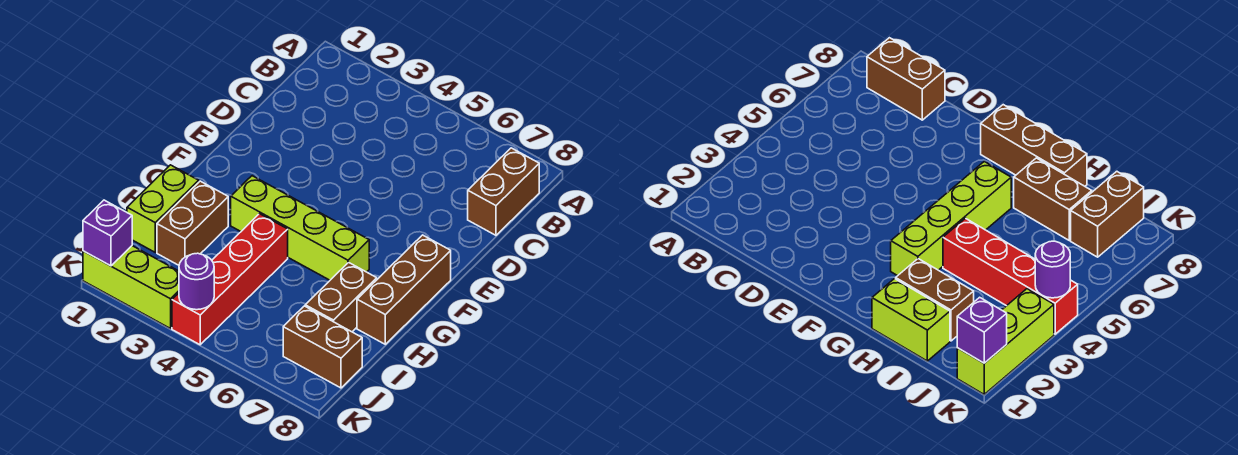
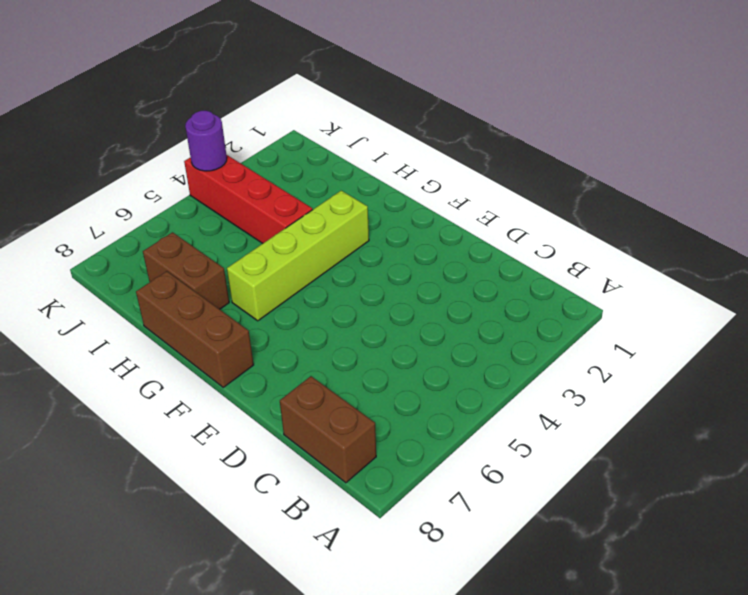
none -> lime brick H1:I1 level 1
none -> brown brick H2:I2 level 1

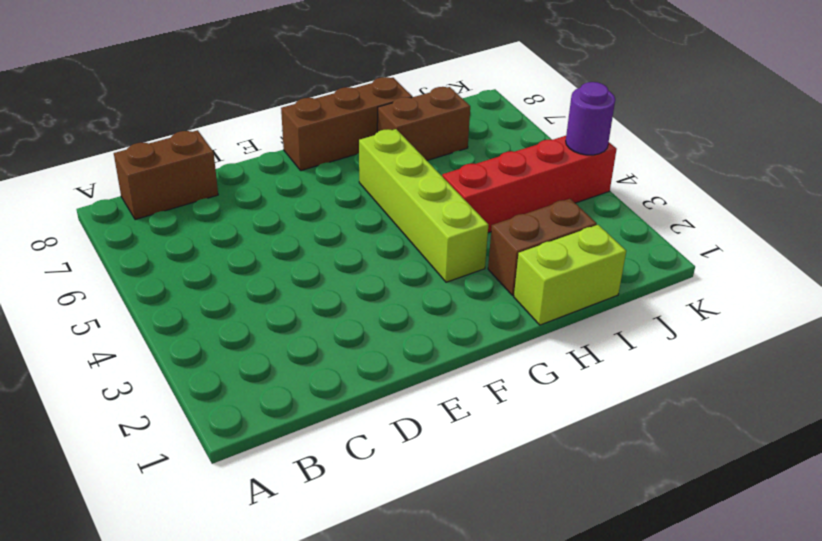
none -> brown brick J7:J8 level 1
none -> lime brick K1:K3 level 1

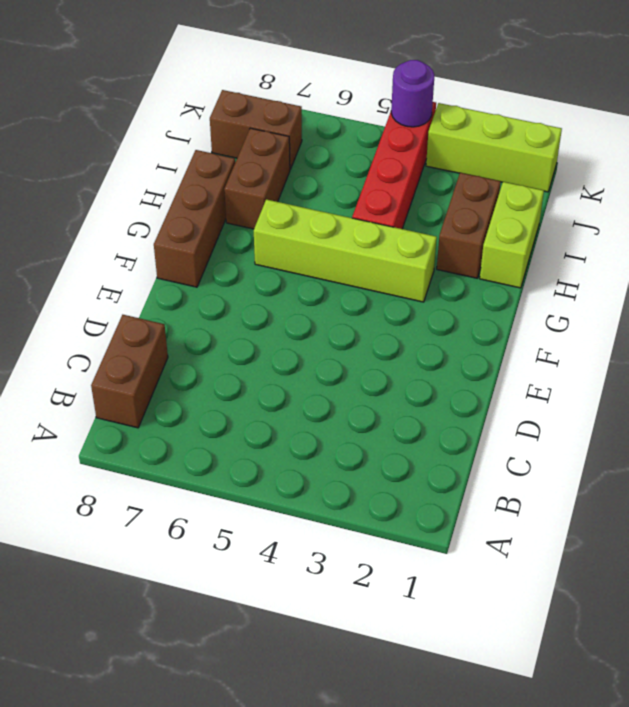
none -> purple brick K1 level 2

